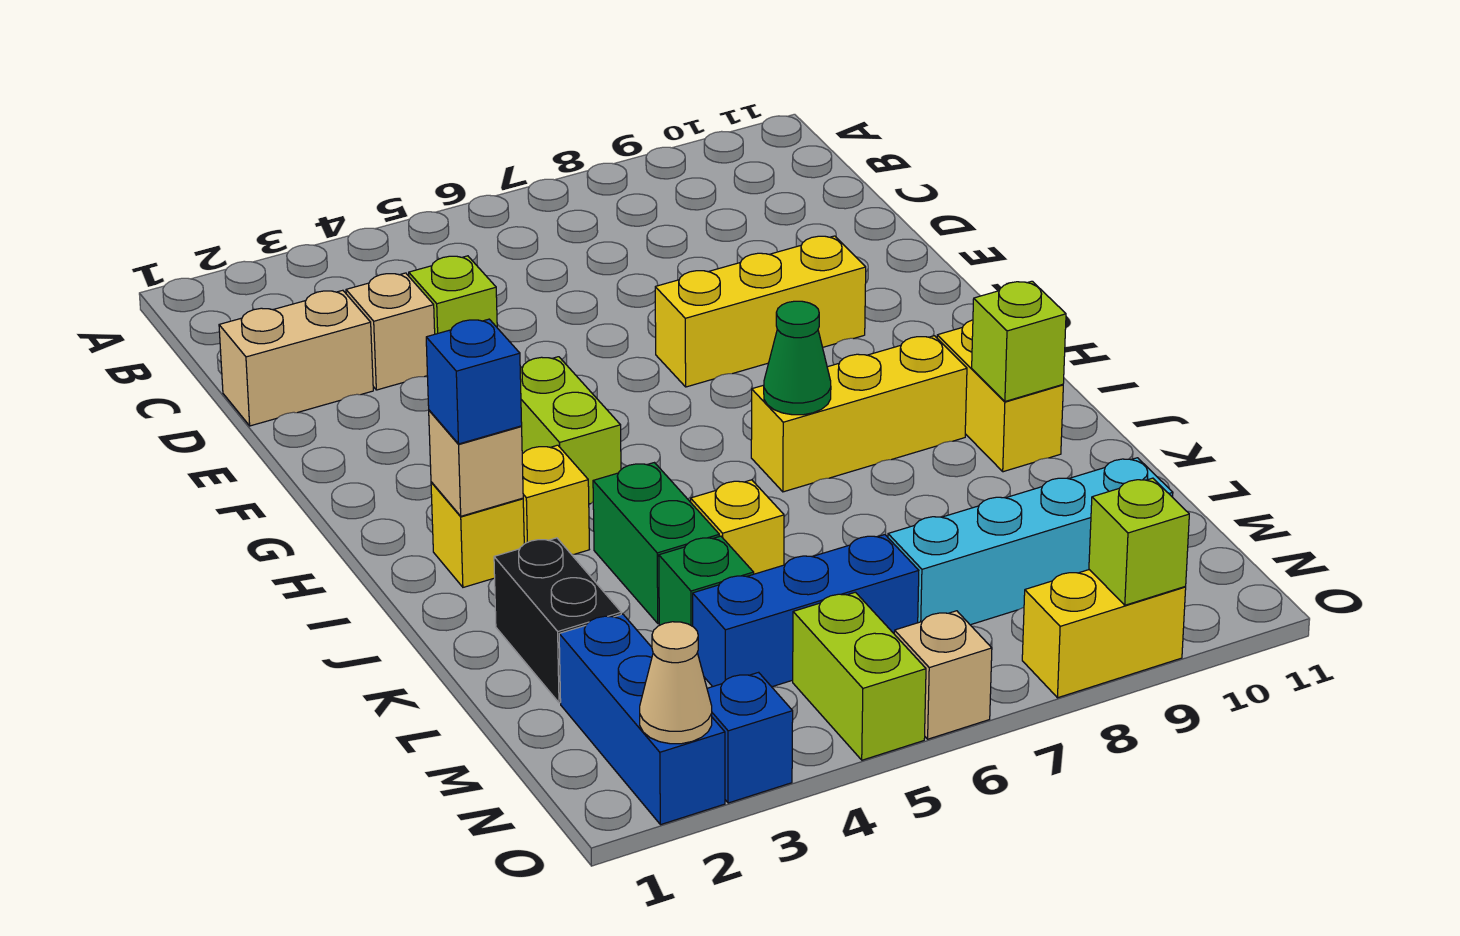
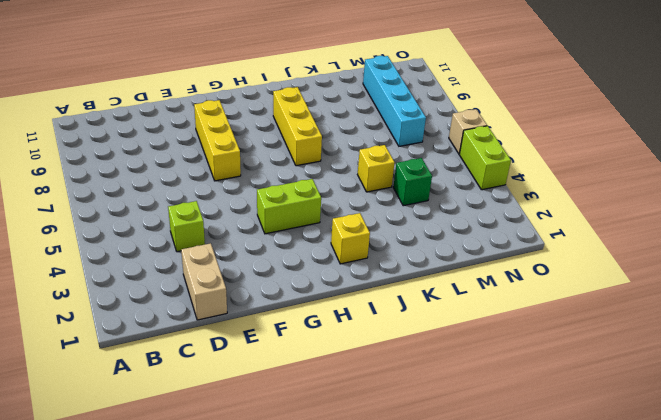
lime brick O4:O5 level 1 -> lime brick N5:O5 level 1
none -> tan brick D3 level 1
none -> yellow brick I3 level 1
none -> yellow brick I10:J10 level 1

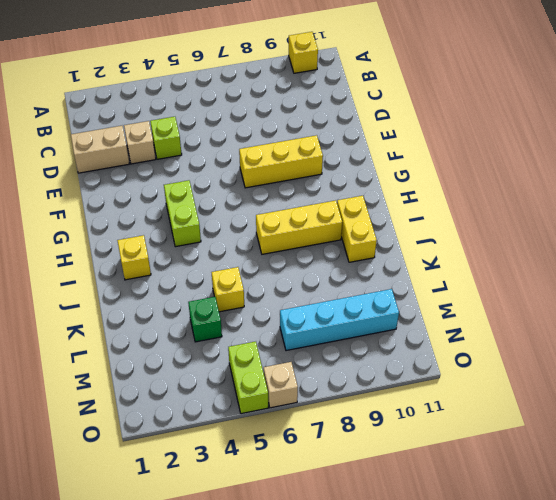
yellow brick A10 level 1 -> yellow brick I3 level 1
none -> green brick J4:K4 level 1
none -> black brick K2:L2 level 1
none -> blue brick M2:O2 level 1

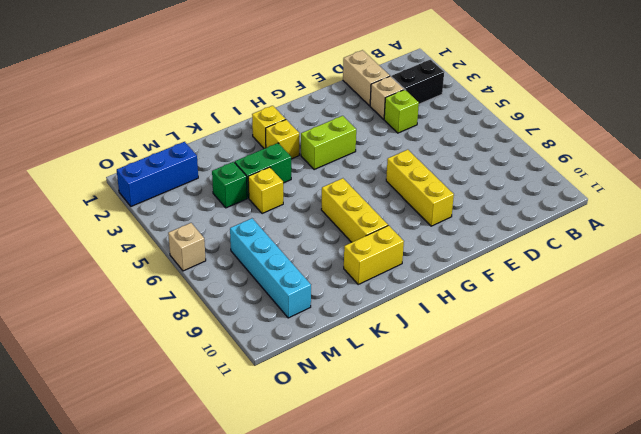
black brick B3:C3 level 1 -> black brick K2:L2 level 1
none -> blue brick M4:M6 level 1
none -> lime brick N5:O5 level 1
none -> blue brick O3 level 1

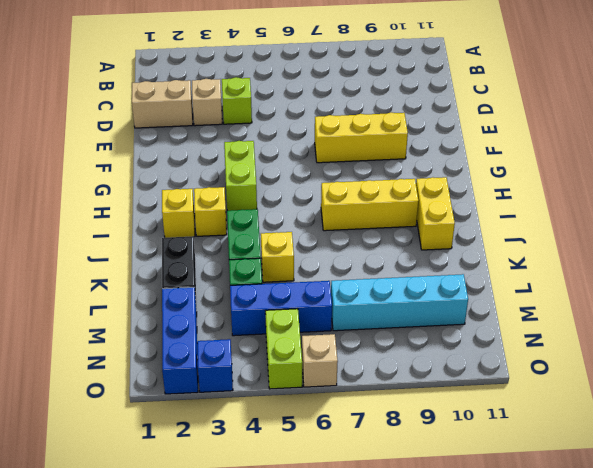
none -> yellow brick O8:O9 level 1
none -> tan brick I2 level 2
none -> green cone I7 level 2

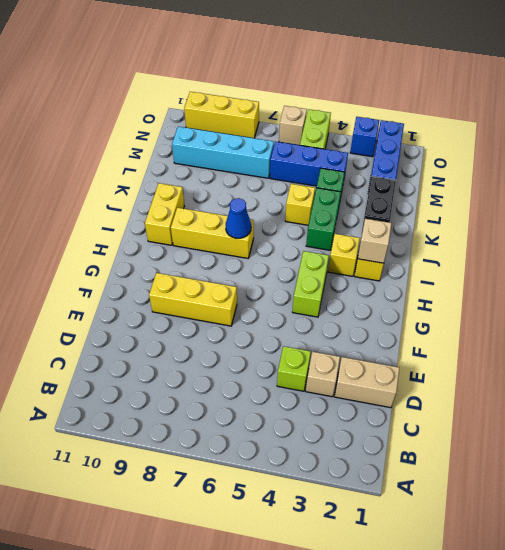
blue cone I7 level 2 -> green cone I7 level 2
yellow brick O8:O10 level 1 -> yellow brick O8:O9 level 1
none -> lime brick J10 level 2
none -> tan cone O2 level 2
none -> lime brick O9 level 2

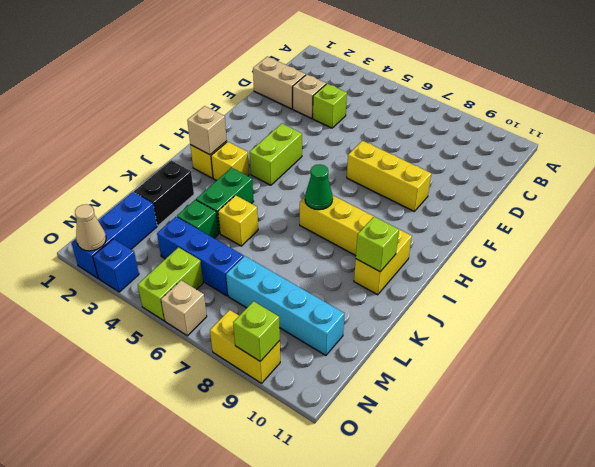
none -> blue brick I2 level 3

